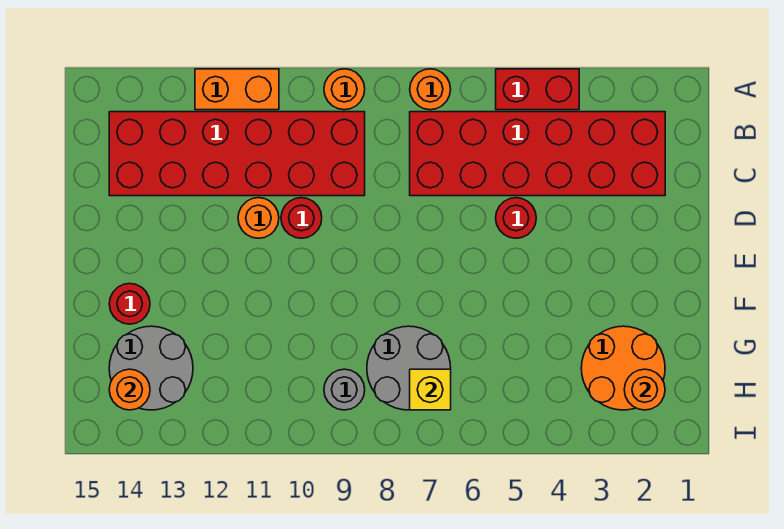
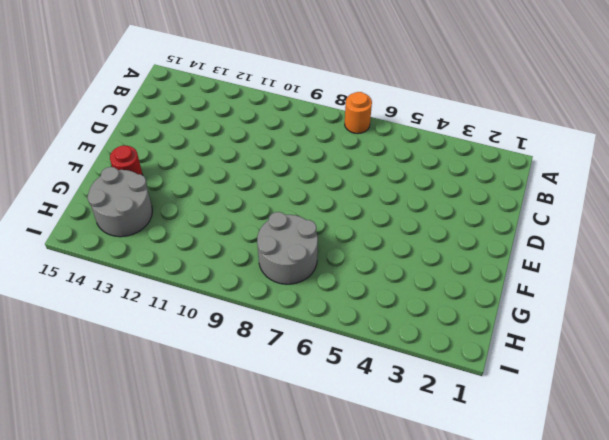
none -> red brick A4:A5 level 1
none -> orange round brick A9 level 1
none -> orange brick A11:A12 level 1

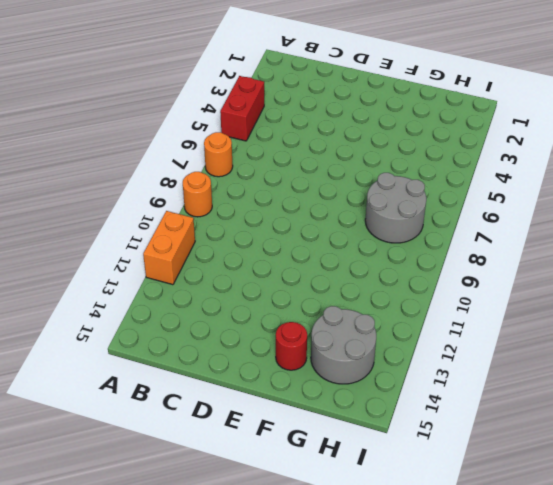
none -> red brick B2:C7 level 1
none -> red brick B9:C14 level 1
none -> red round brick D5 level 1

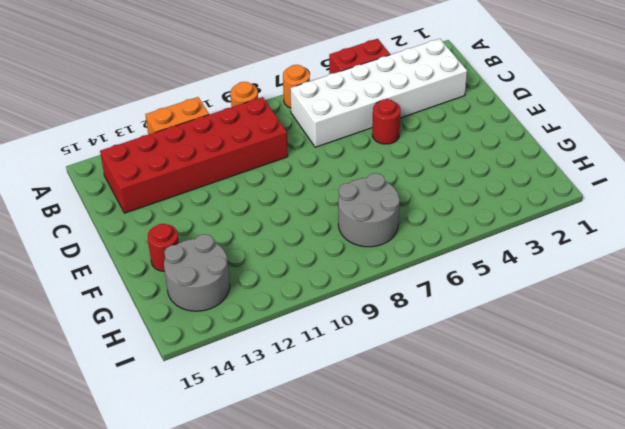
white brick B2:C7 level 1 -> red brick B2:C7 level 1
none -> red round brick D10 level 1
none -> orange round brick D11 level 1
none -> orange round brick G2:H3 level 1

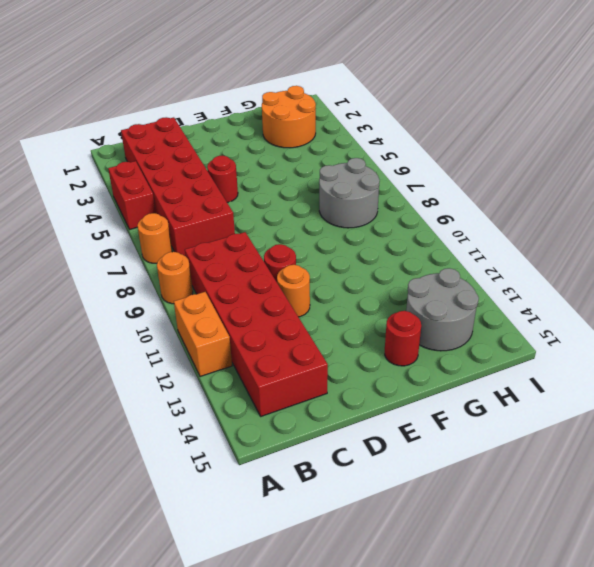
none -> grey round brick H9 level 1
none -> orange round brick H2 level 2
none -> yellow brick H7 level 2

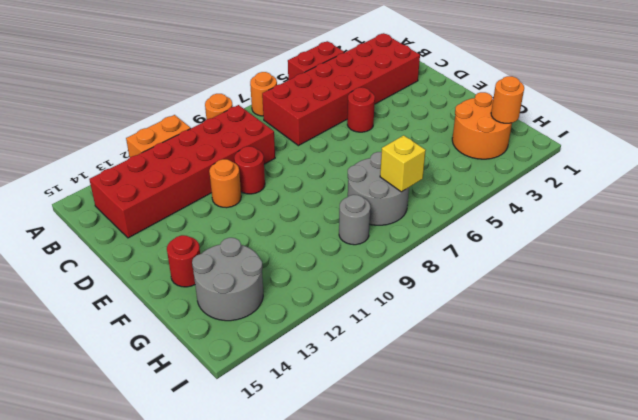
none -> orange round brick H14 level 2

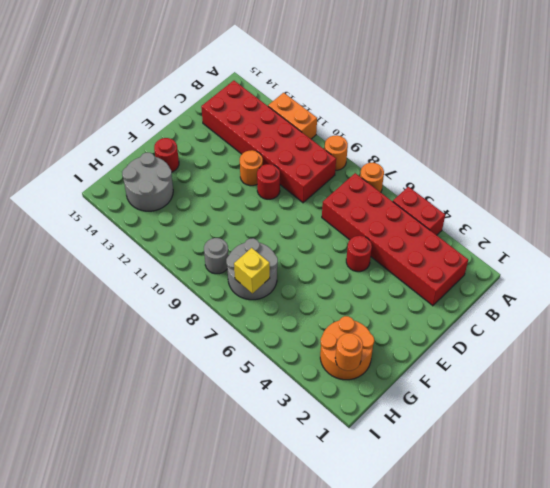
none -> orange round brick H14 level 2

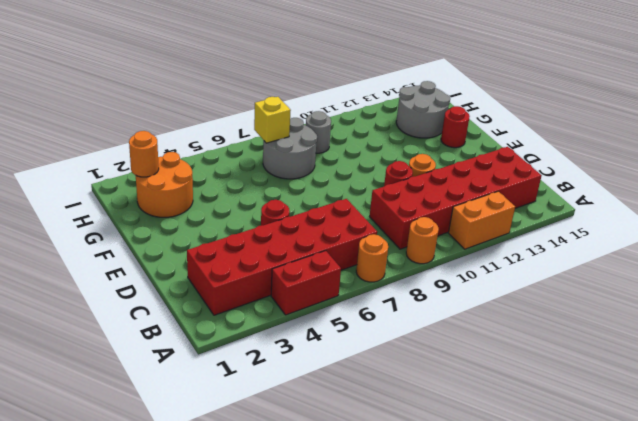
none -> orange round brick H14 level 2

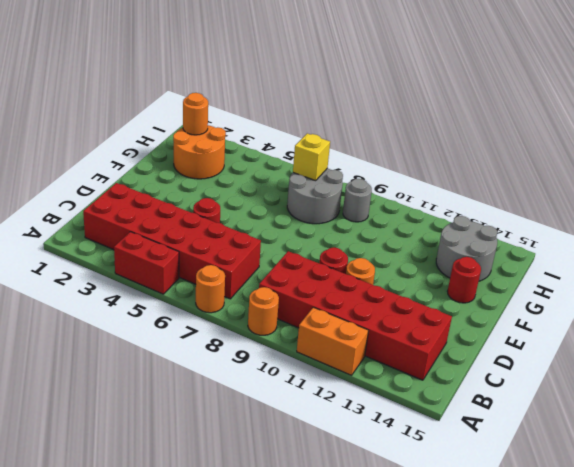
none -> orange round brick H14 level 2

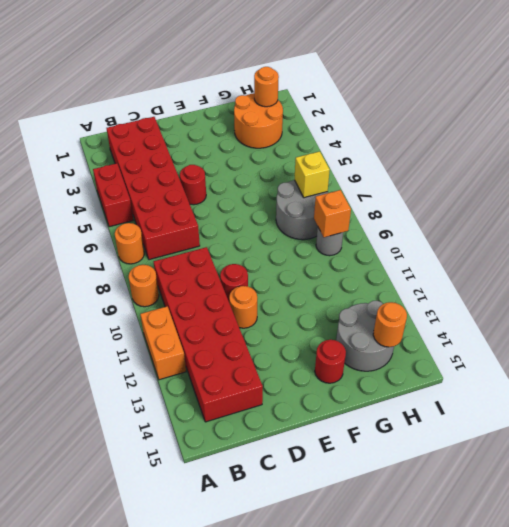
orange brick H9 level 2 -> none

